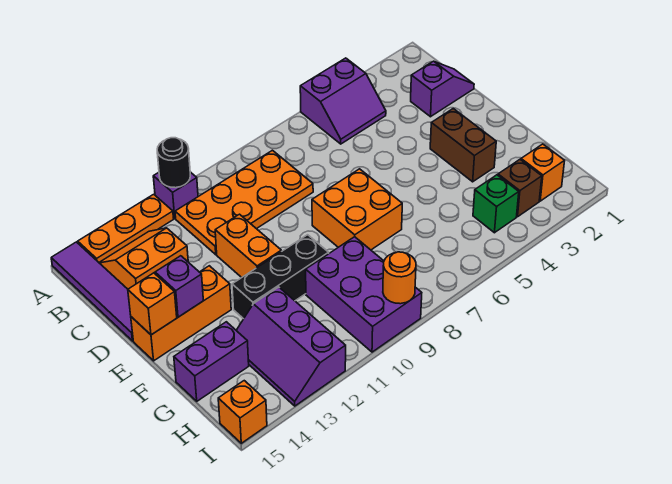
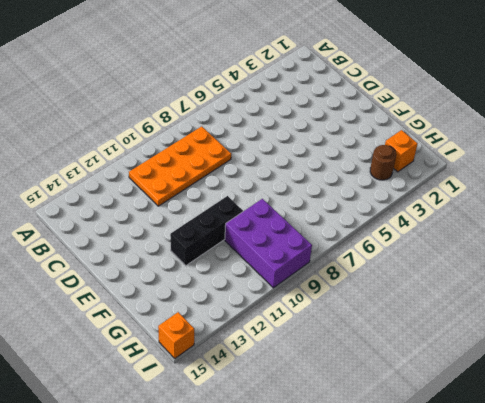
brown round brick H3 level 1 -> brown brick H3 level 1
none -> purple slope A4:B5 level 1 top A
none -> purple brick A11 level 1
none -> orange plate A12:A14 level 1

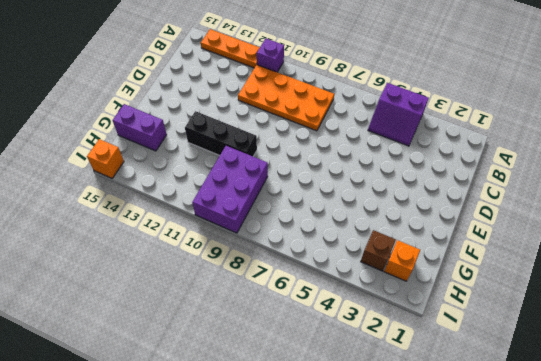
none -> purple tile A15:D15 level 1
none -> orange slope B13:C14 level 1 top C
none -> purple slope C1:C2 level 1 top 2

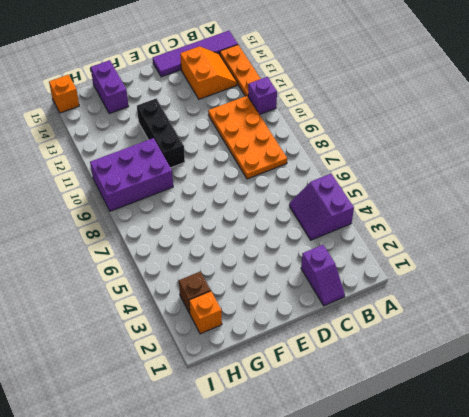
none -> orange brick D11:E11 level 1
none -> brown brick E3:F3 level 1
none -> orange brick E7:F8 level 1

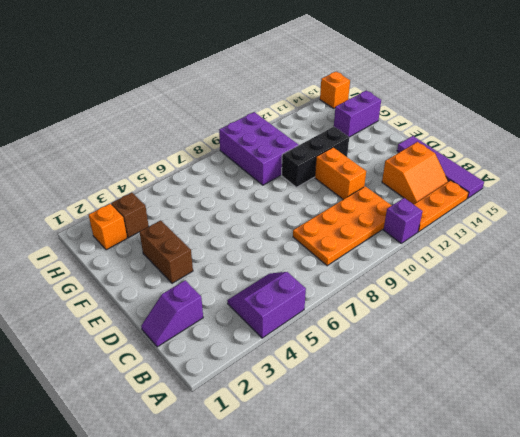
none -> orange brick E7:F8 level 1
none -> orange brick E13:E15 level 1
none -> purple slope G12:I13 level 1 top 12

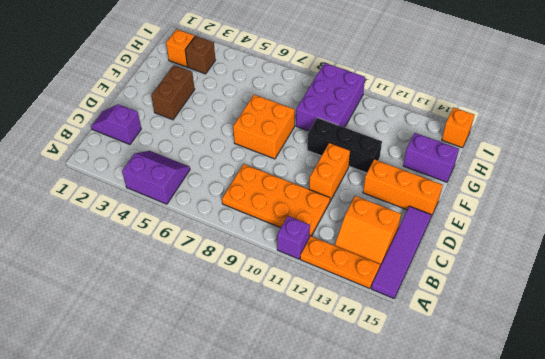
none -> purple slope G12:I13 level 1 top 12
none -> green brick H4 level 1
none -> black round brick A11 level 2

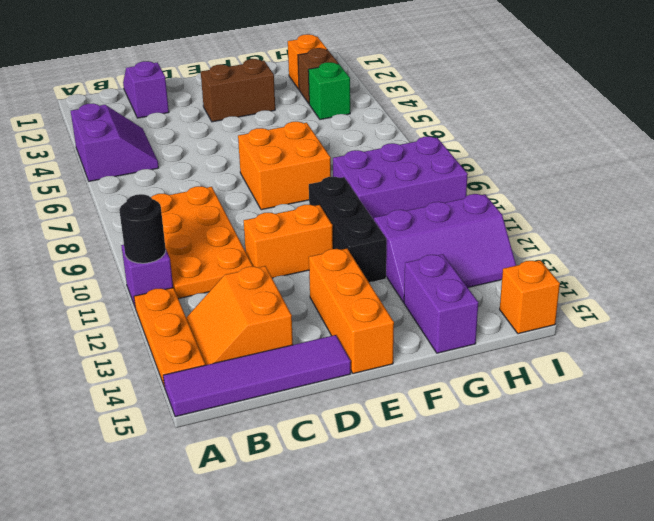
none -> purple brick E14 level 2
none -> orange brick E15 level 2
none -> orange round brick I9 level 2

